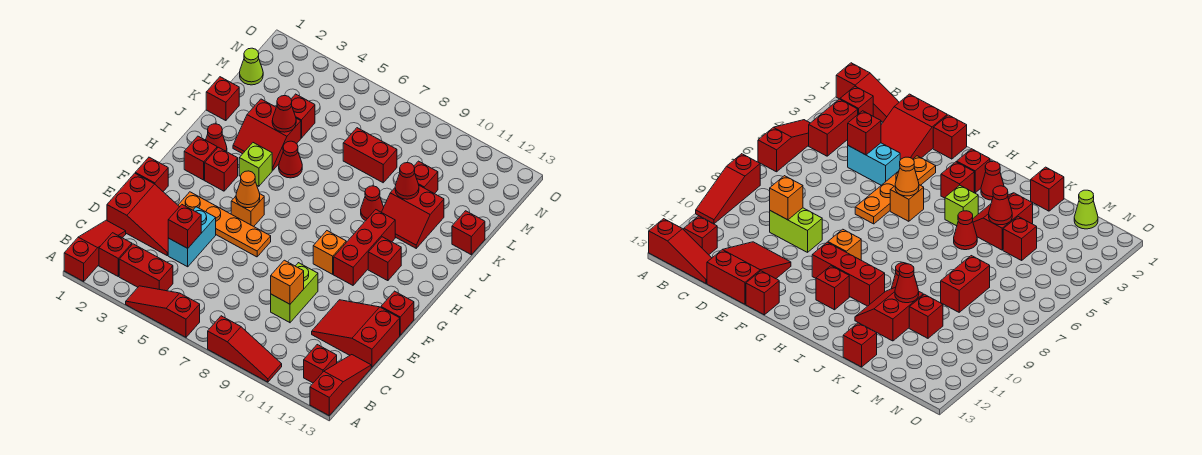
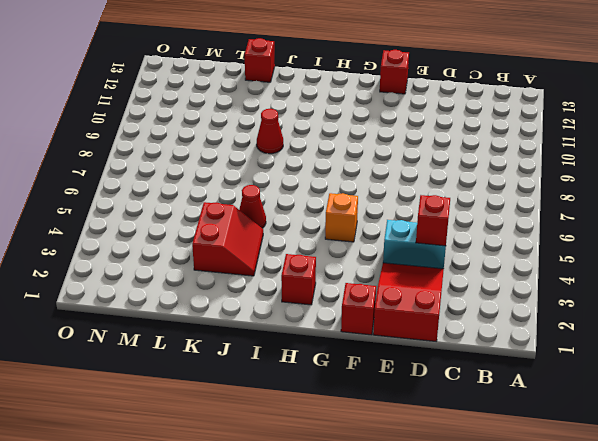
none -> red slope A1:C1 level 1 top A
none -> red slope A4:A6 level 1 top 6
none -> red slope A8:A10 level 1 top 8
none -> red slope A13:C13 level 1 top A

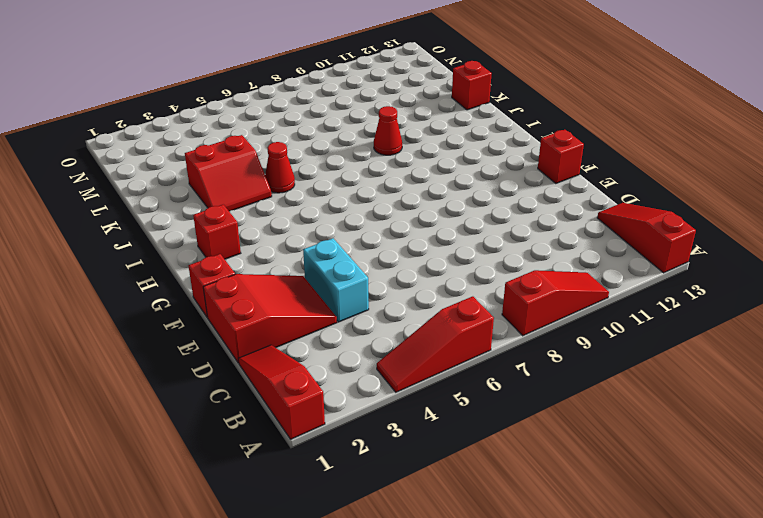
none -> red brick B2 level 1
none -> red brick B3:B4 level 1
none -> red brick B12 level 1
none -> lime brick D9:E9 level 1

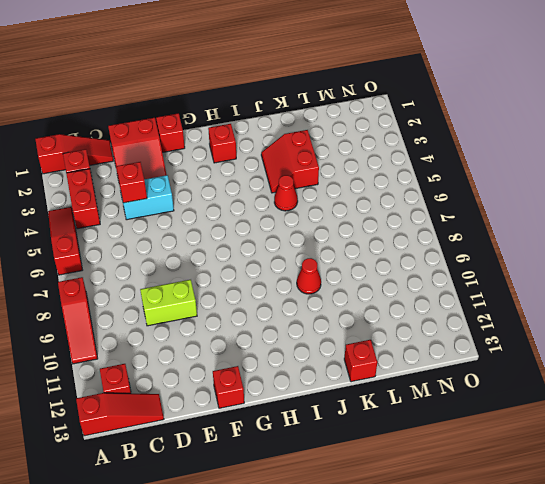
none -> red slope D11:E13 level 1 top 13
none -> orange plate F3:F6 level 1
none -> orange brick G5 level 1
none -> orange brick G9 level 1

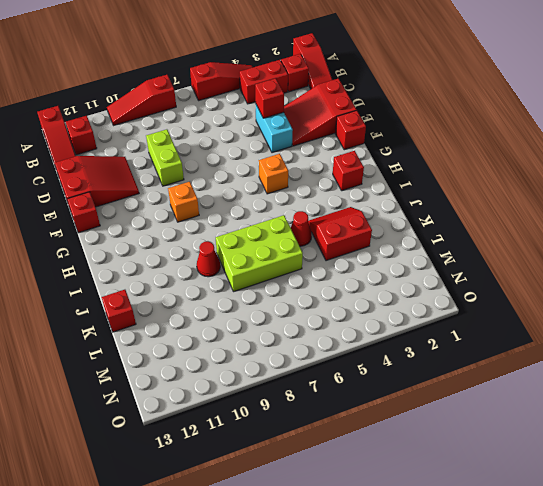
lime brick J6:K8 level 1 -> none
none -> orange plate F3:F6 level 1
none -> red brick G10:I10 level 1
none -> red brick H3 level 1
none -> red brick H11 level 1

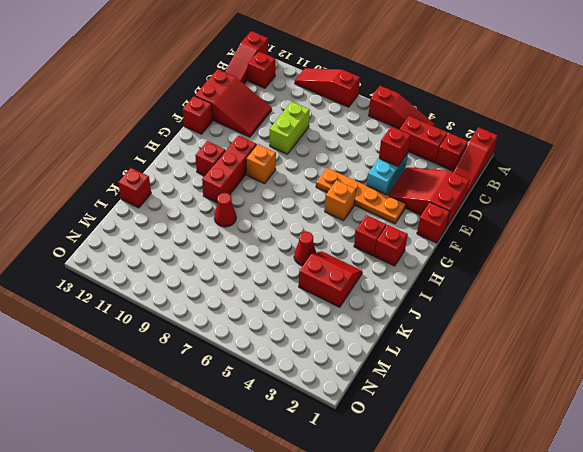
none -> red cone I2 level 1
none -> lime brick I4 level 1
none -> red slope J10:K11 level 1 top K
none -> red brick K1 level 1

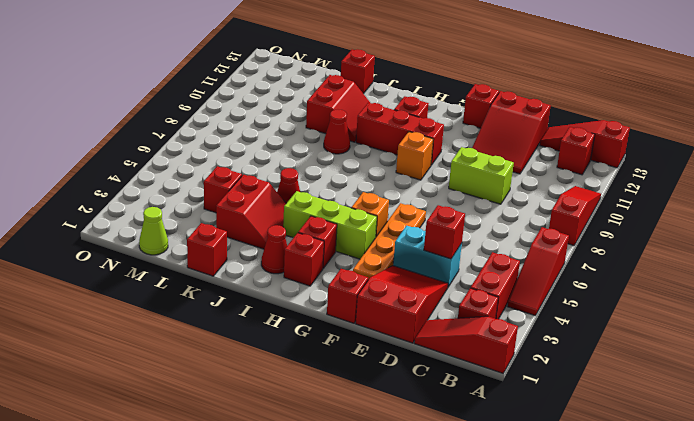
lime brick G4:I4 level 1 -> lime brick I4 level 1
none -> red brick L7:L8 level 1
none -> red brick L10 level 1
none -> orange brick D9 level 2
none -> orange cone G5 level 2

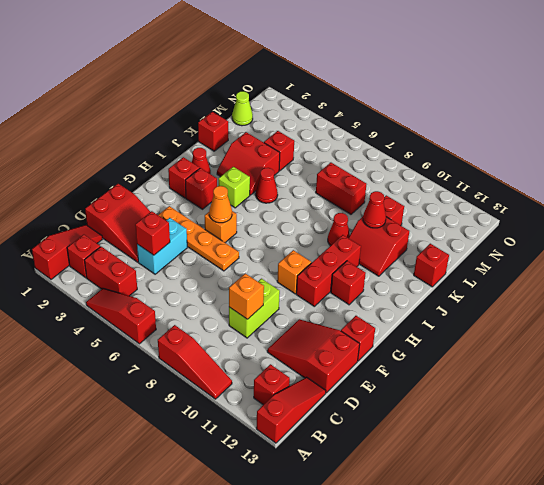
none -> red brick F1 level 1
none -> red cone K4 level 2

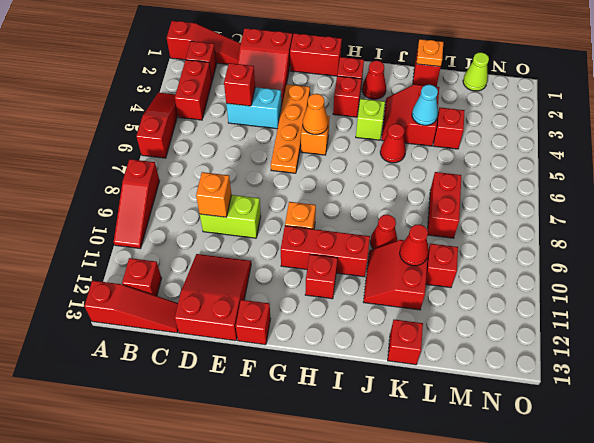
red brick F1:G1 level 1 -> red brick F1 level 1
orange plate K1 level 2 -> none
cyan cone K4 level 2 -> red cone K4 level 2

